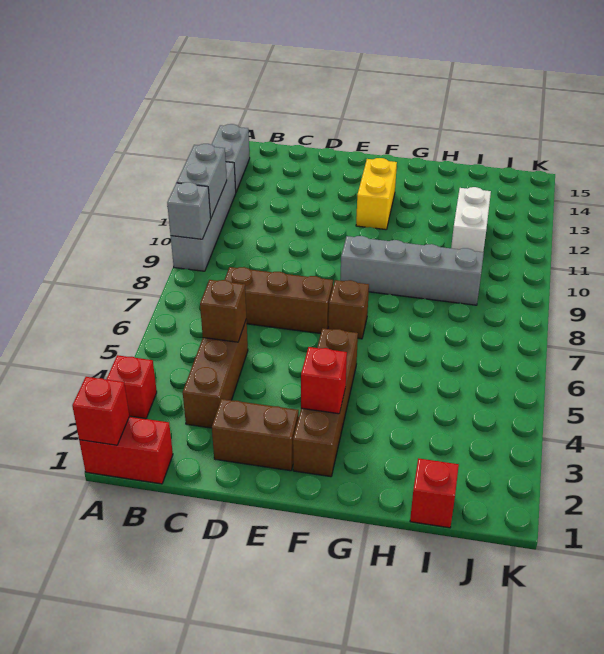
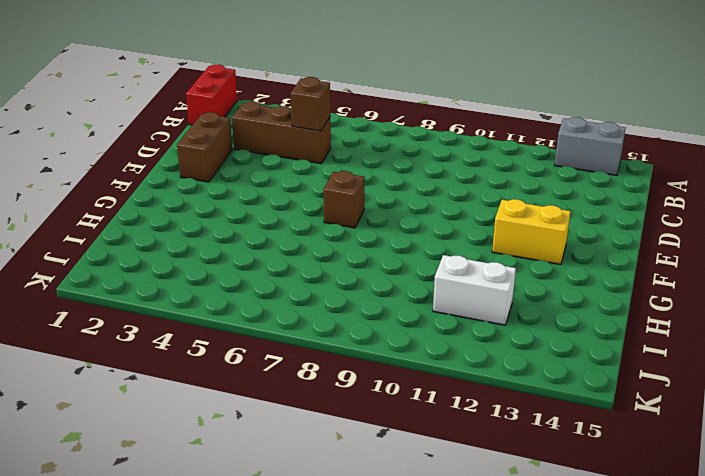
none -> red brick A3 level 1
none -> grey brick A9:A12 level 1
none -> brown brick C7:E7 level 1

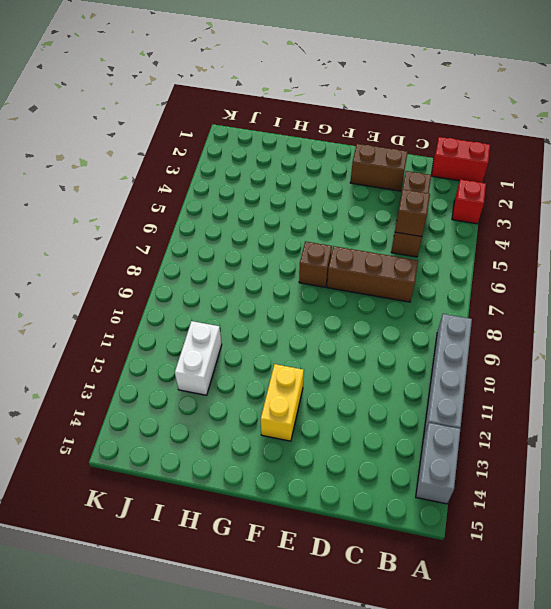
none -> brown brick F2:F5 level 1
none -> grey brick F9:I9 level 1
none -> red brick I1 level 1

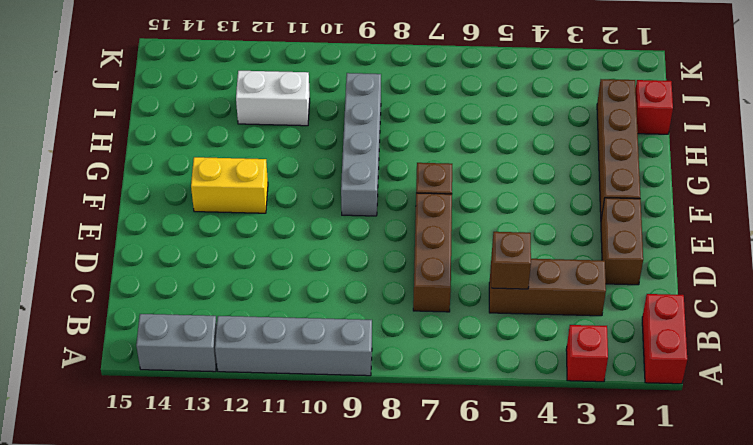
brown brick F2:I2 level 1 -> brown brick F2:F5 level 1
none -> red brick A1 level 2
none -> grey brick A9 level 2
none -> grey brick A10:A11 level 2

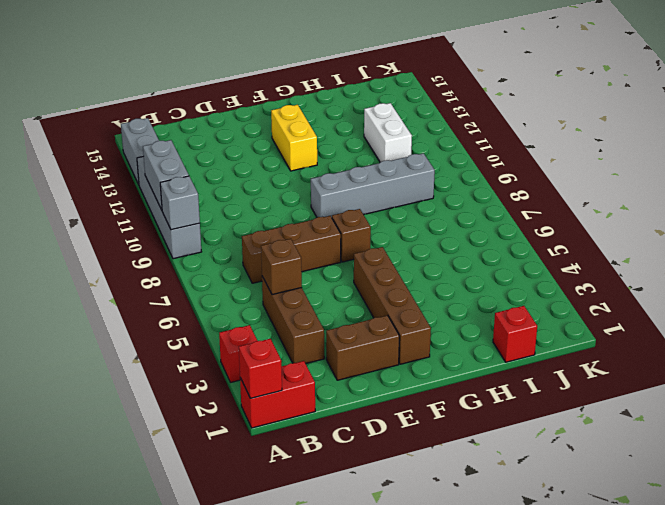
none -> red brick F3 level 2

